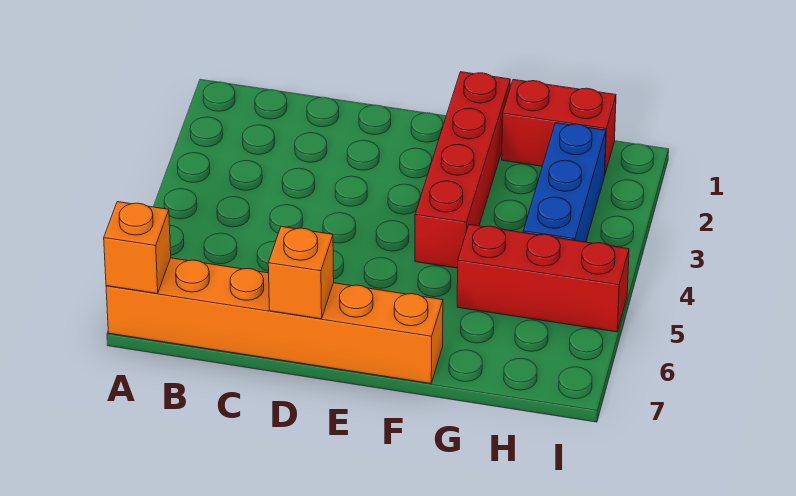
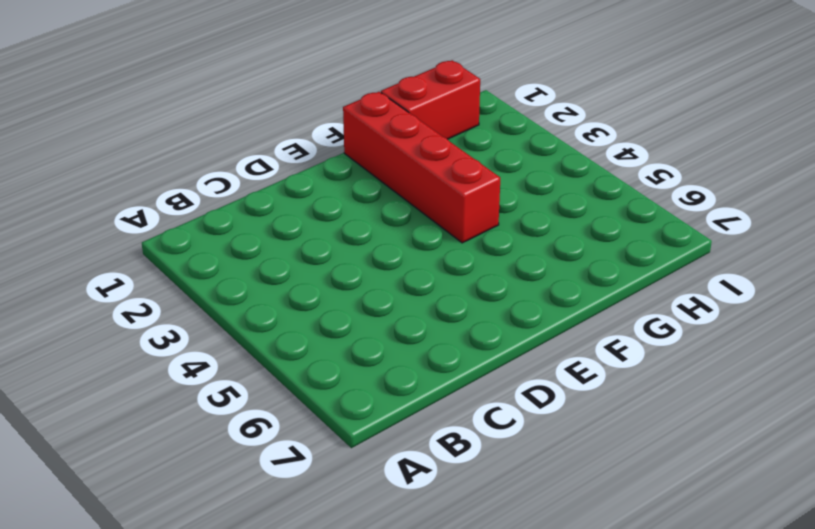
none -> orange brick A7:F7 level 1
none -> red brick G5:I5 level 1

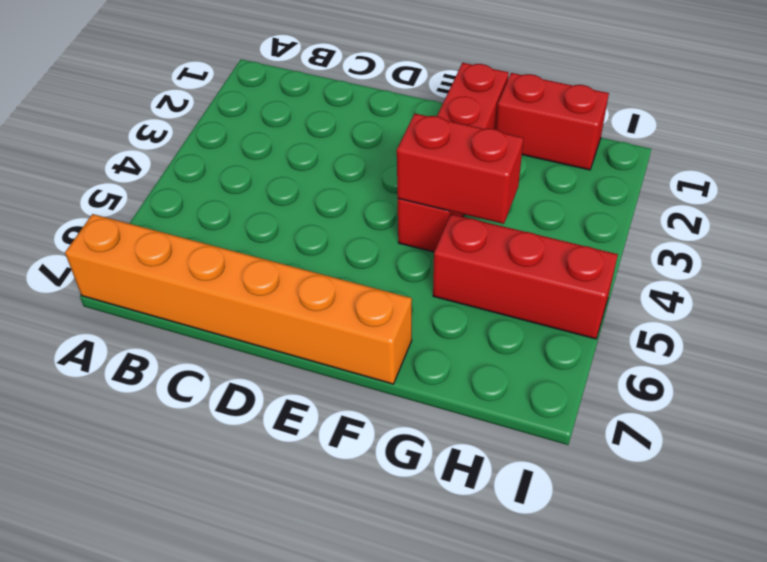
red brick F4:G4 level 2 -> none
none -> blue brick H2:H4 level 1
none -> orange brick A7 level 2

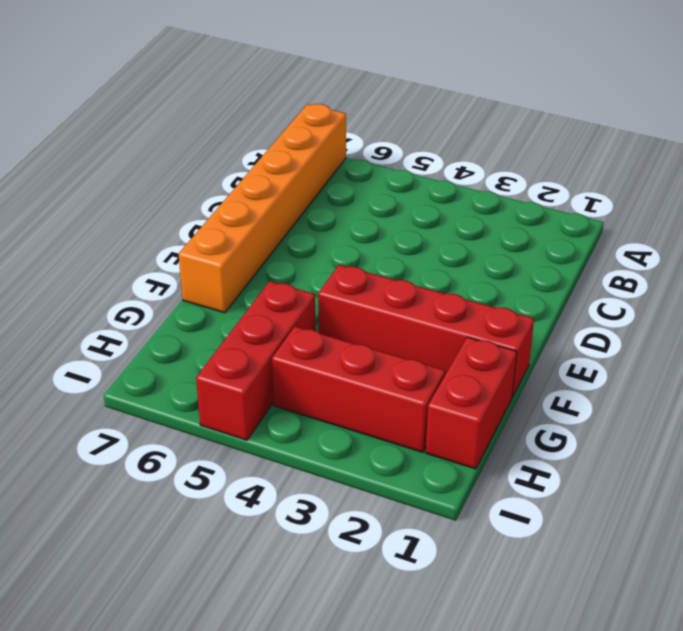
red brick H2:H4 level 1 -> blue brick H2:H4 level 1
none -> orange brick A7 level 2
none -> orange brick D7 level 2

